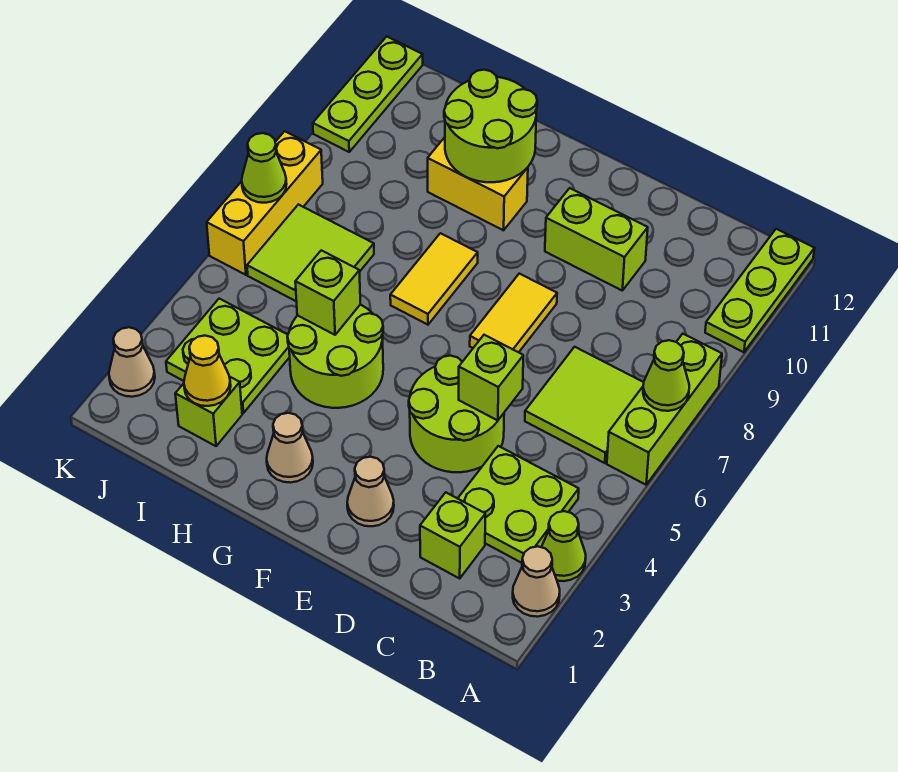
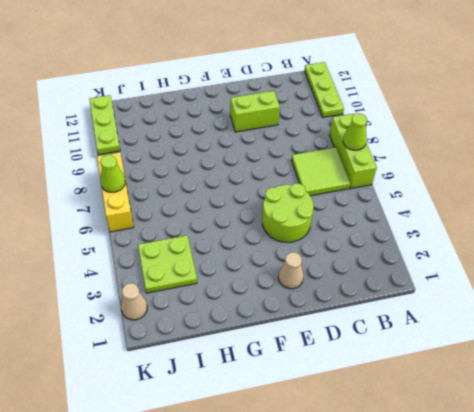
none -> tan cone A2 level 1
none -> lime cone A3 level 1
none -> lime plate B3:C4 level 1

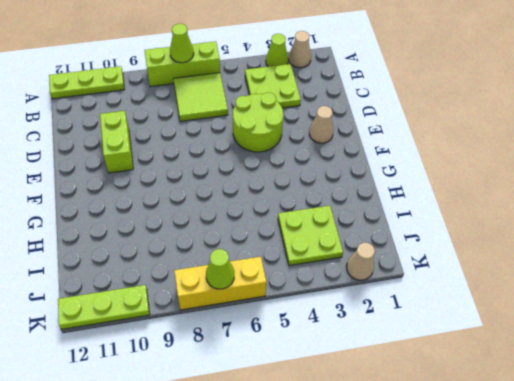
none -> lime brick C2 level 1
none -> yellow tile E7:E8 level 1
none -> tan cone G2 level 1

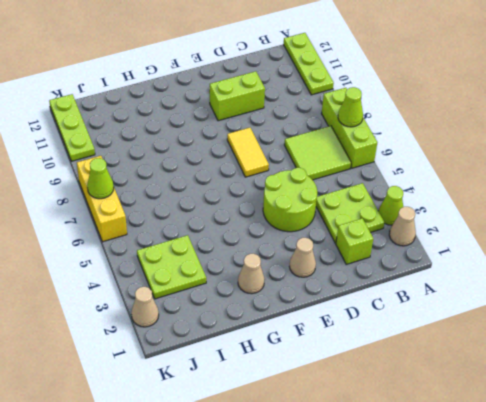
none -> lime round brick G4:H5 level 1
none -> yellow tile G7:G8 level 1
none -> yellow brick G10:H10 level 1

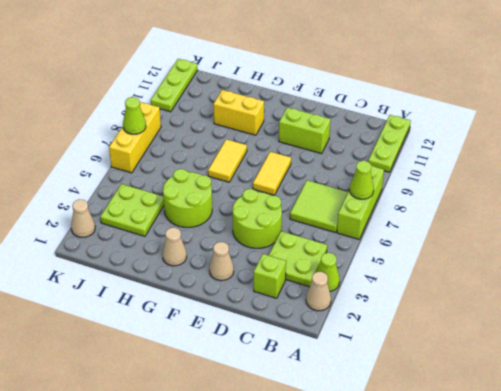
none -> lime brick I2 level 1
none -> lime tile I6:J7 level 1
none -> lime brick D5 level 2

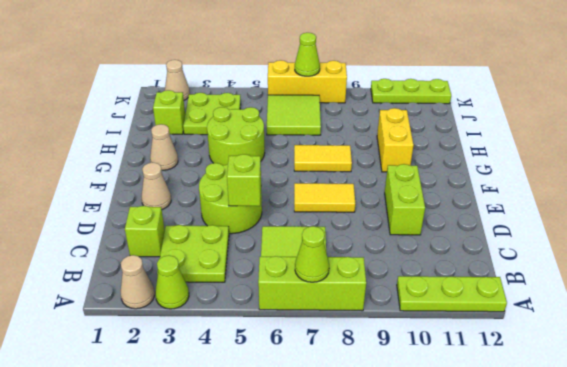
none -> lime round brick G10:H11 level 2
none -> lime brick H5 level 2
none -> yellow cone I2 level 2

